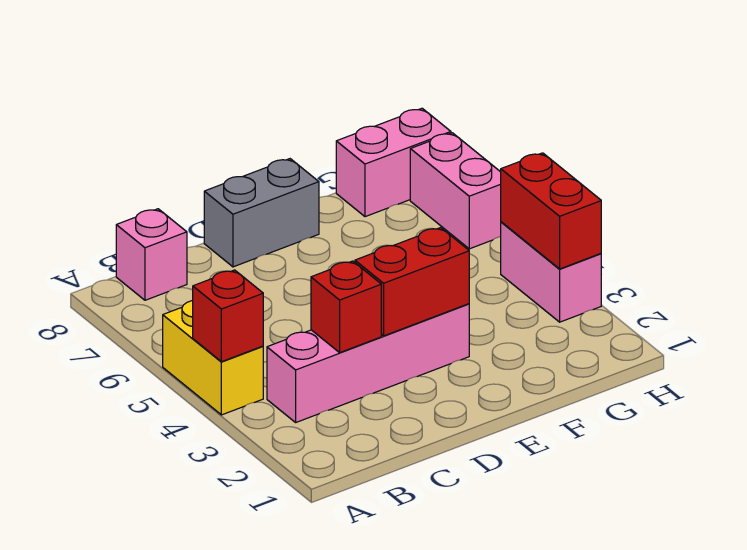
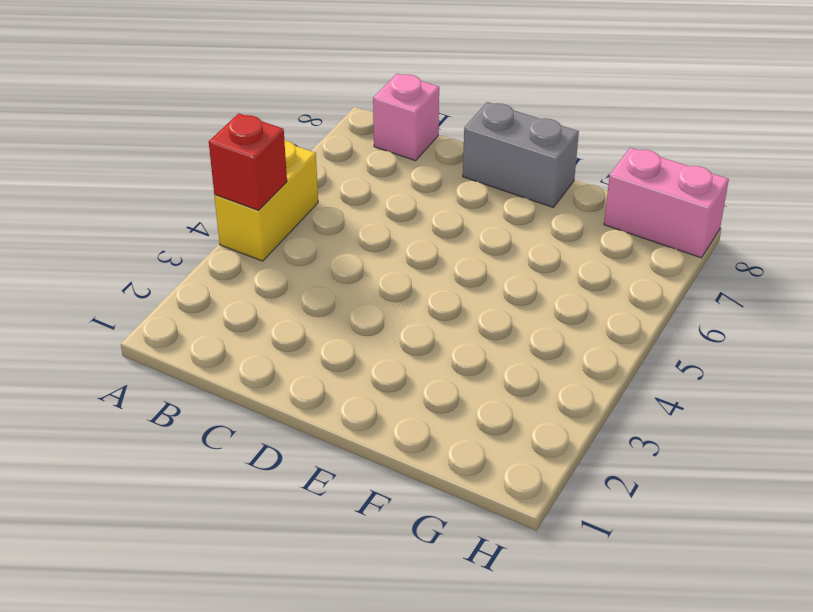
none -> pink brick B3:E3 level 1
none -> pink brick H3:H4 level 1

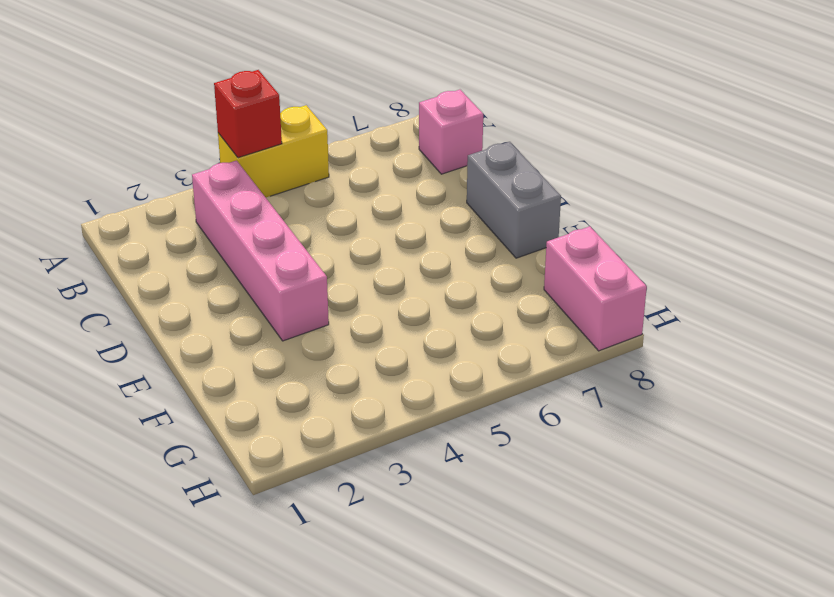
none -> pink brick H3:H4 level 1
none -> pink brick H6:H7 level 1

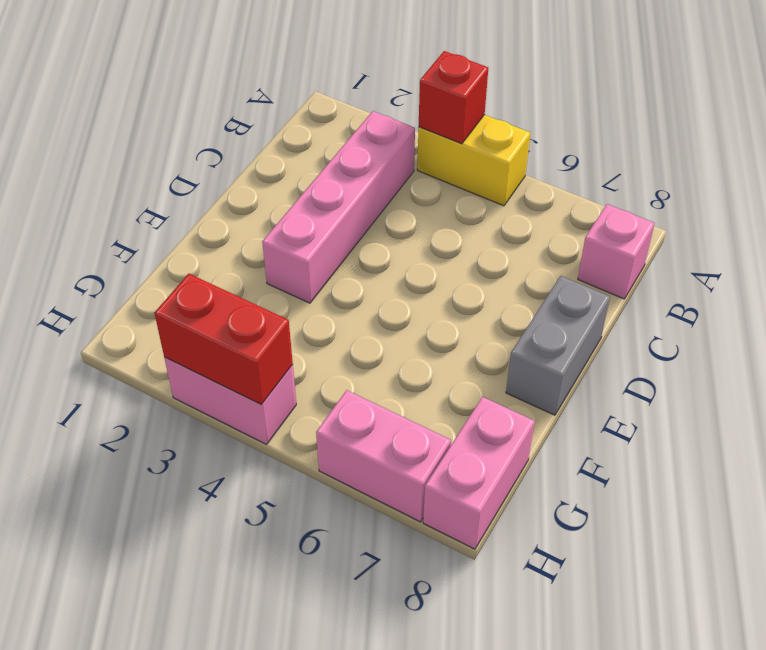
none -> red brick C3 level 2
none -> red brick D3:E3 level 2

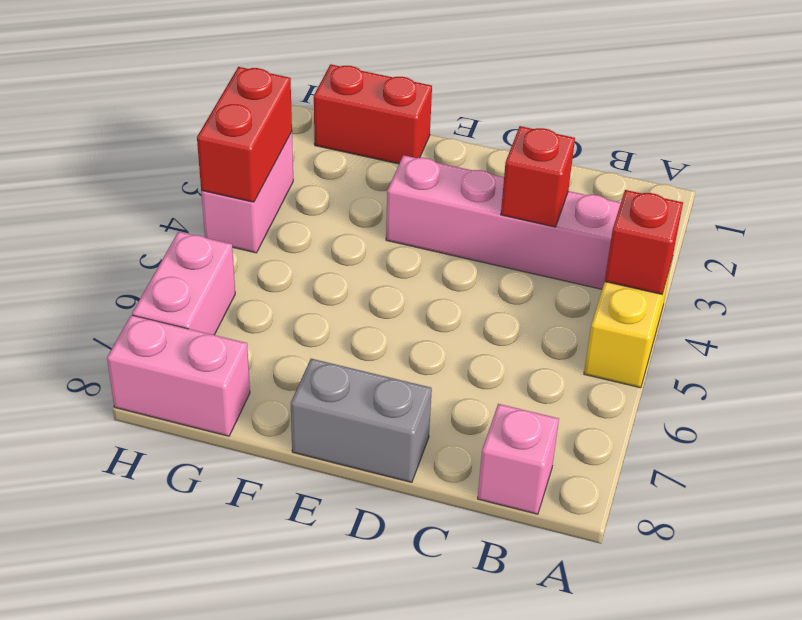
red brick F1:G1 level 1 -> red brick D3:E3 level 2

